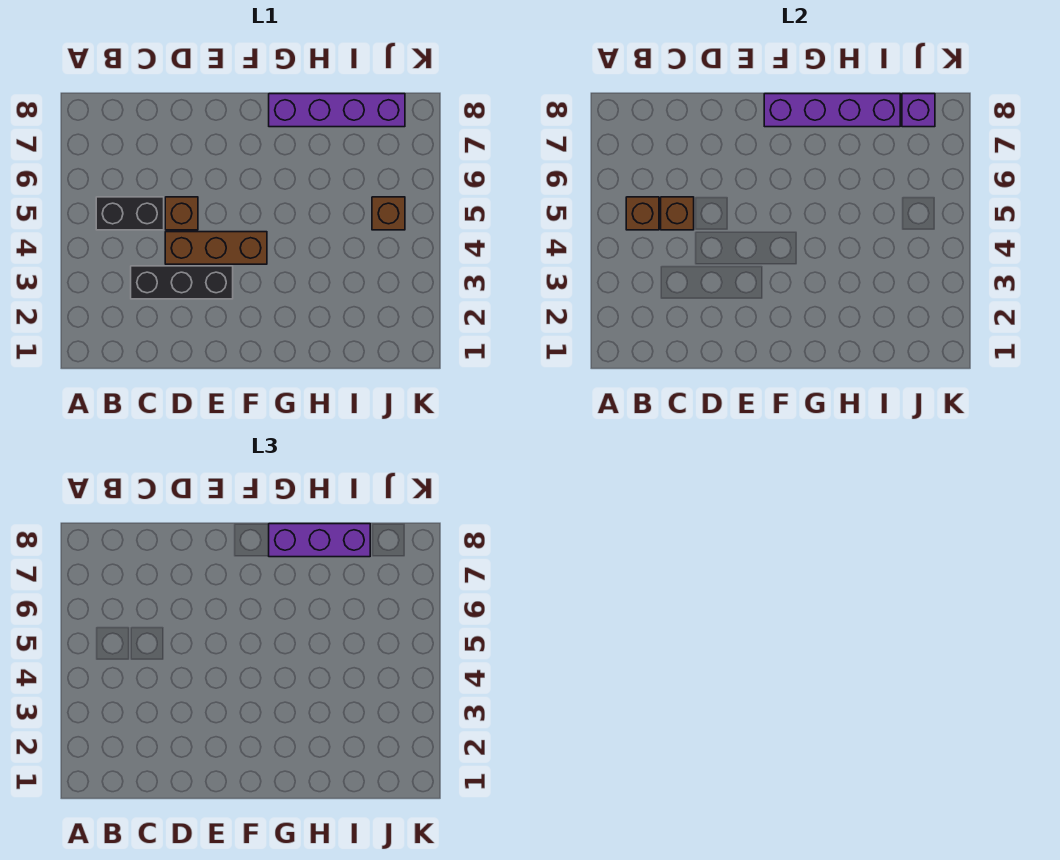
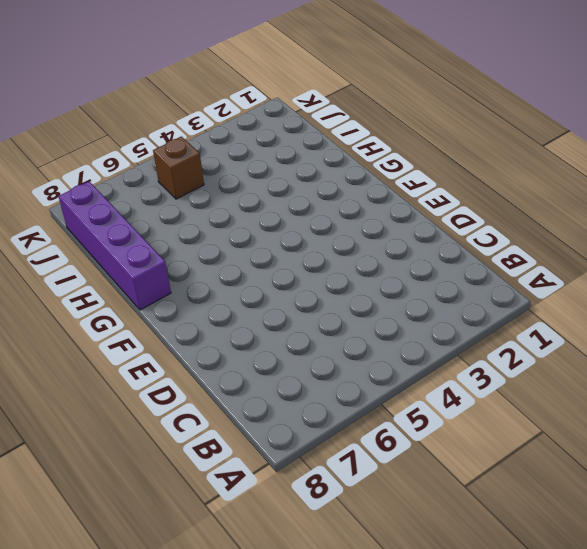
none -> black brick B5:C5 level 1
none -> black brick C3:E3 level 1

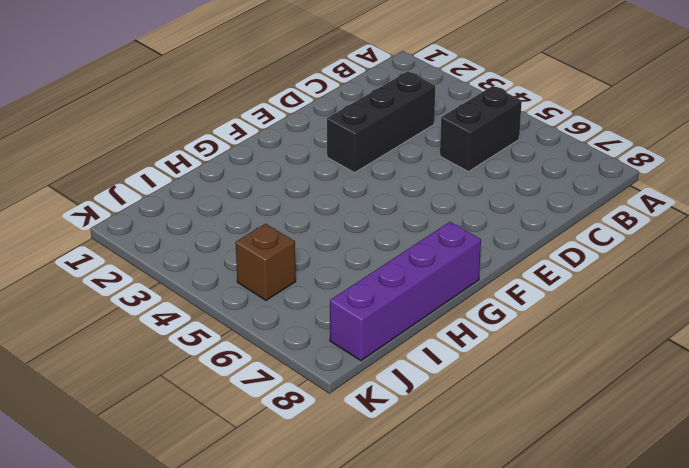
none -> brown brick D4:F4 level 1
none -> brown brick D5 level 1

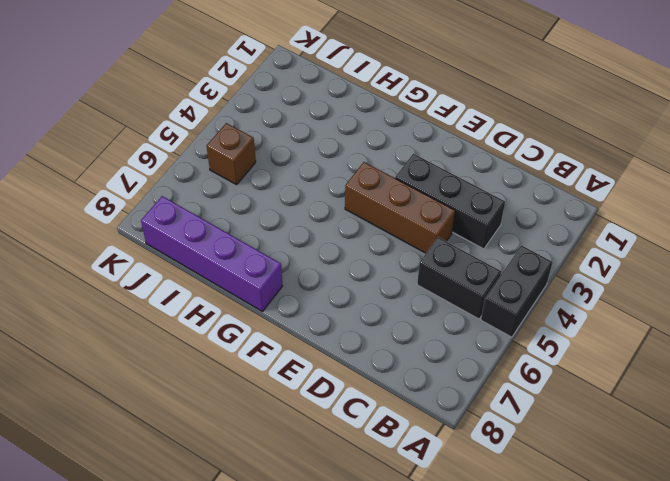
black brick A4:A5 level 1 -> none
none -> brown brick D5 level 1
none -> brown brick B5 level 2

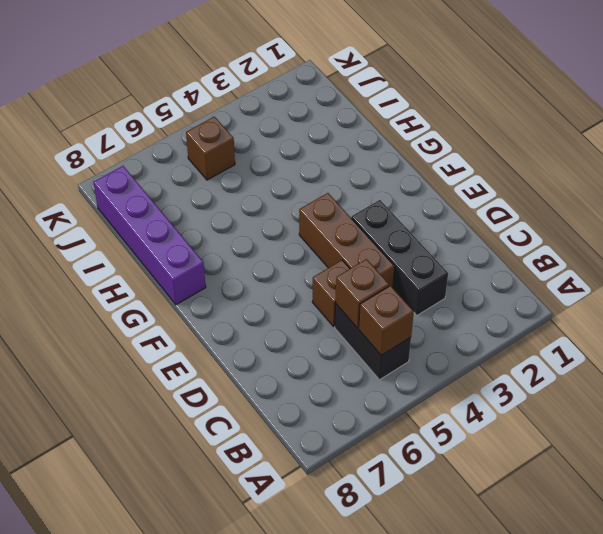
none -> purple brick F8:I8 level 2
none -> purple brick J8 level 2

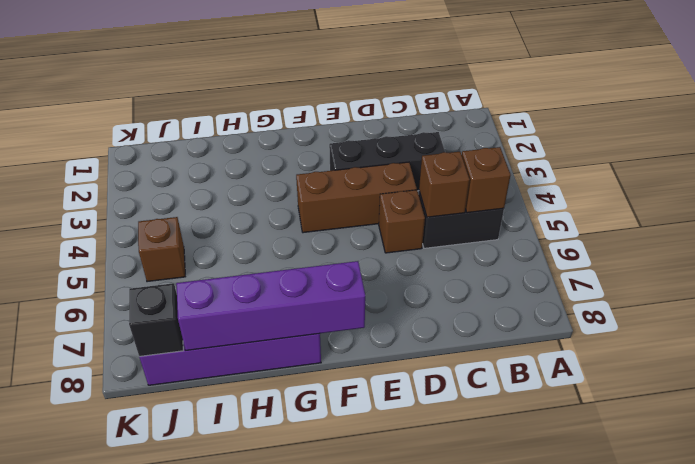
black brick J8 level 2 -> purple brick J8 level 2
none -> purple brick G8:I8 level 3

